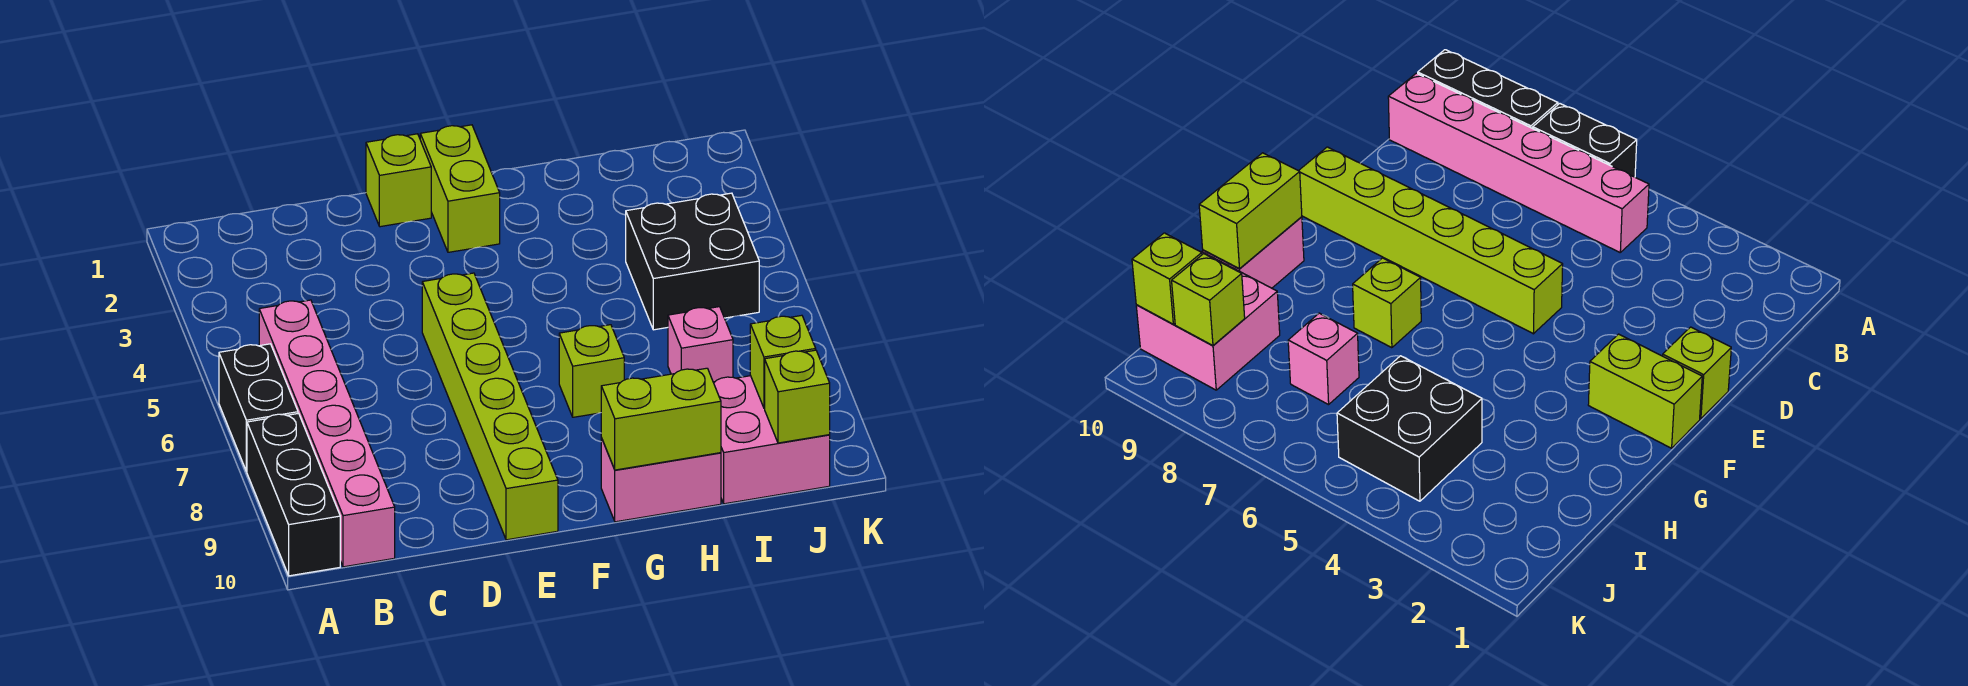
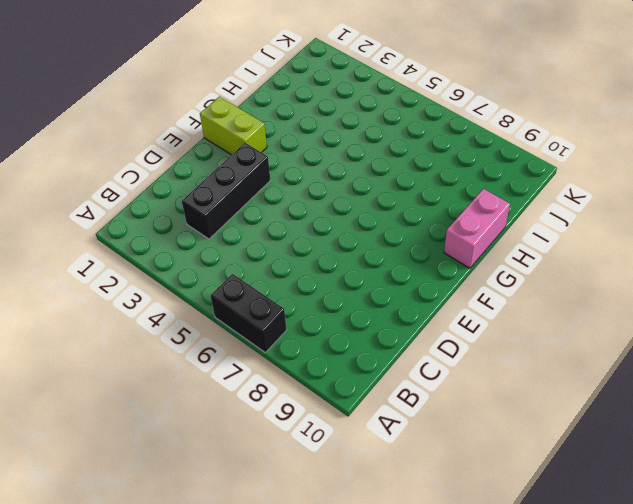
black brick C3:E3 level 1 -> black brick A8:A10 level 1
none -> pink brick B5:B10 level 1
none -> lime brick E1 level 1
none -> lime brick E5:E10 level 1

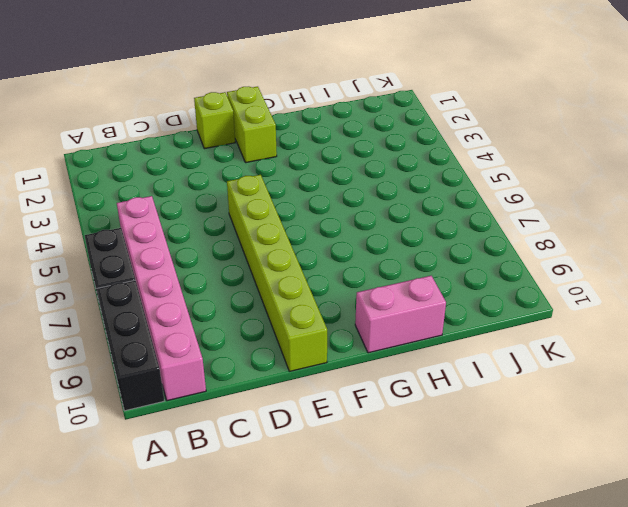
none -> lime brick G7 level 1
none -> black brick I4:J5 level 1
none -> pink brick I7 level 1

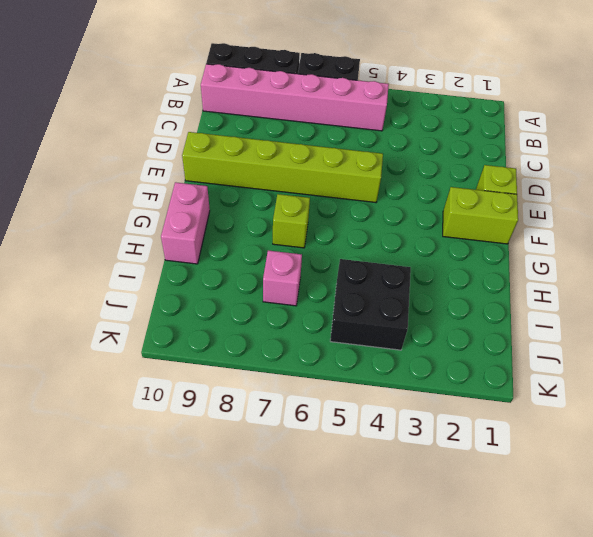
none -> pink brick I9:J10 level 1
none -> lime brick G10:H10 level 2
none -> lime brick J9 level 2

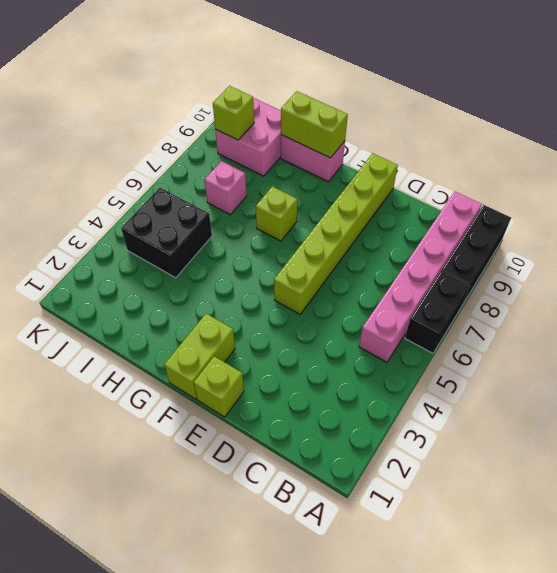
none -> lime brick J10 level 2

